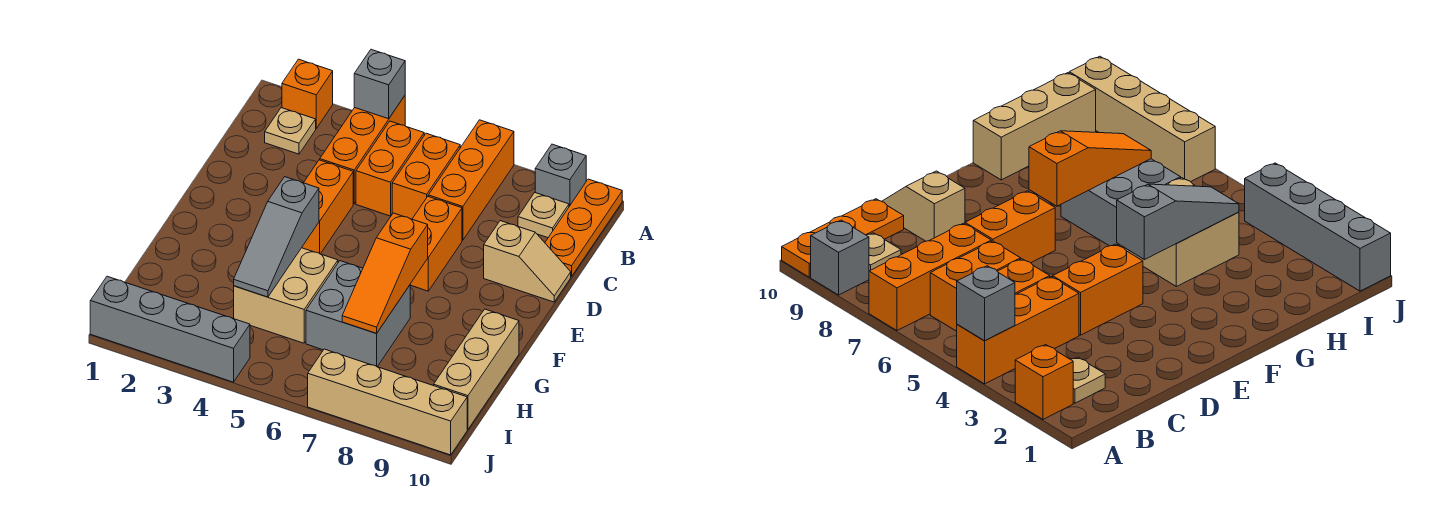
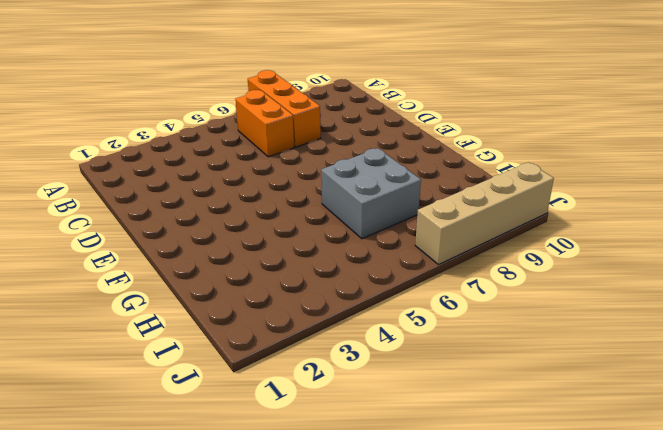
none -> orange brick A2 level 1
none -> orange brick A4:C4 level 1
none -> grey brick A9 level 1

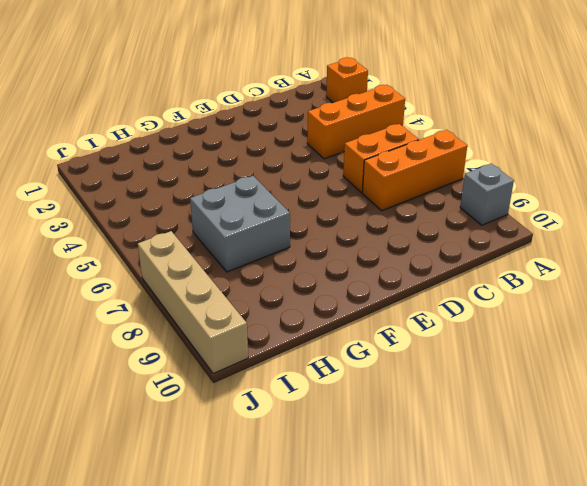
none -> orange plate A10:C10 level 1
none -> tan plate B2 level 1
none -> orange brick B5:C5 level 1

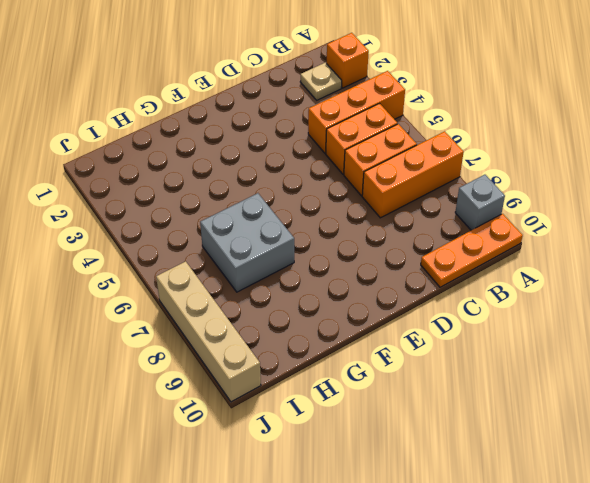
none -> tan plate B9 level 1
none -> orange brick D4:E4 level 1
none -> orange brick D7:E7 level 1

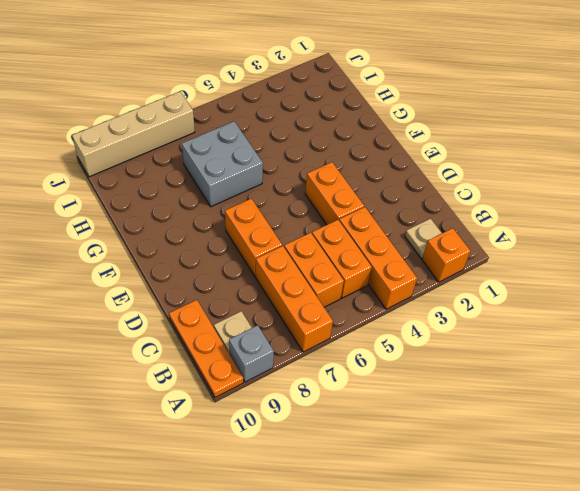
none -> tan slope D9:D10 level 1 top 9
none -> tan brick G4:H5 level 1
none -> tan brick G10:I10 level 1

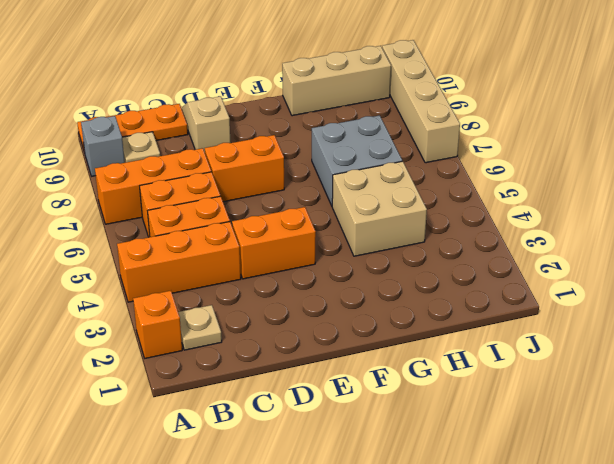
none -> grey brick J1:J4 level 1
none -> grey brick A4 level 2
none -> grey slope F4:H4 level 2 top F

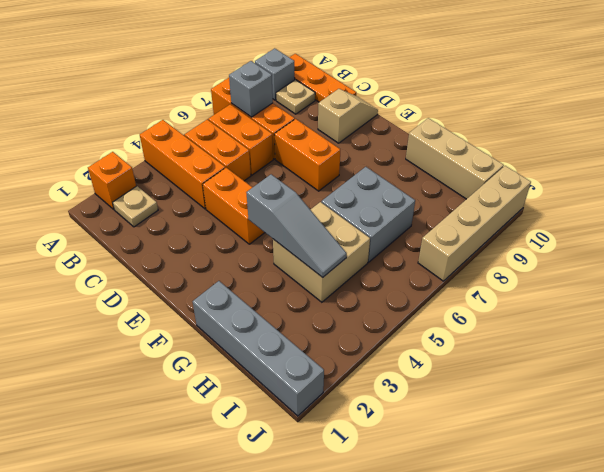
grey brick B7 level 2 -> grey brick A4 level 2
grey brick G1:J1 level 1 -> grey brick J1:J4 level 1
none -> orange slope F7:H7 level 2 top F

